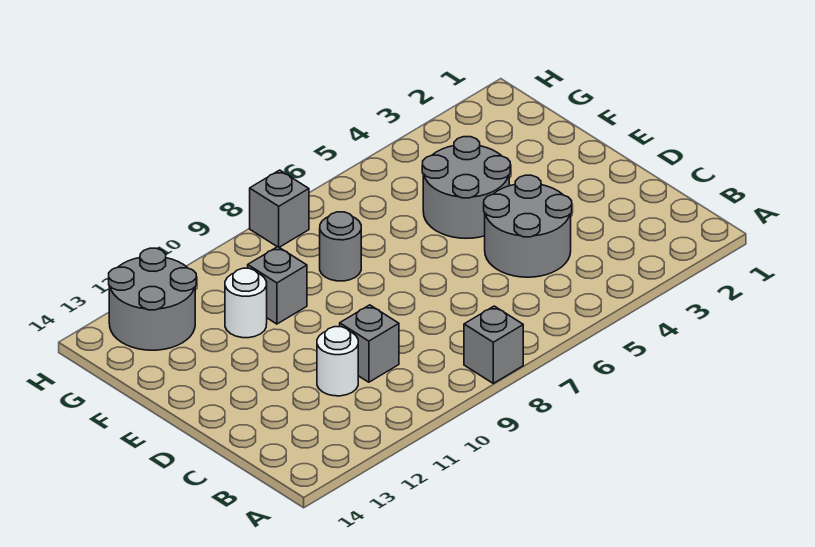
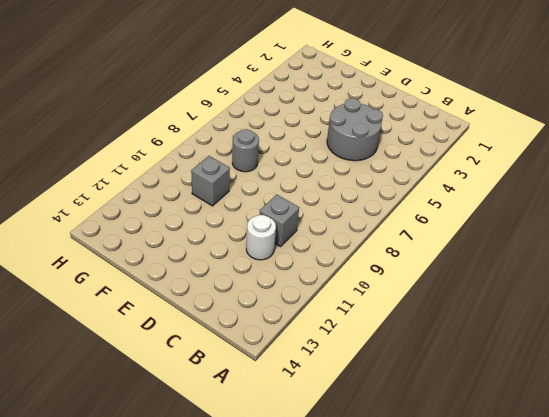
none -> grey brick A8 level 1
none -> grey round brick E4:F5 level 1

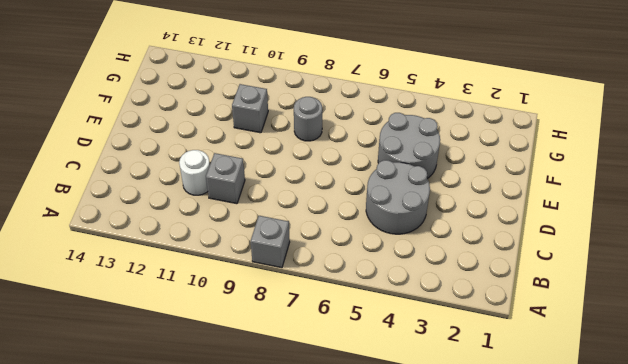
none -> white round brick F11 level 1
none -> grey round brick G12:H13 level 1

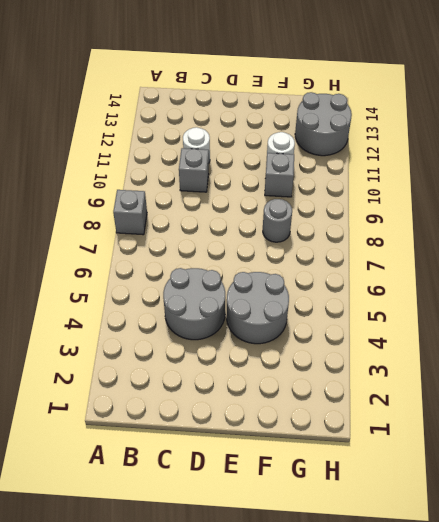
none -> grey brick H8 level 1

